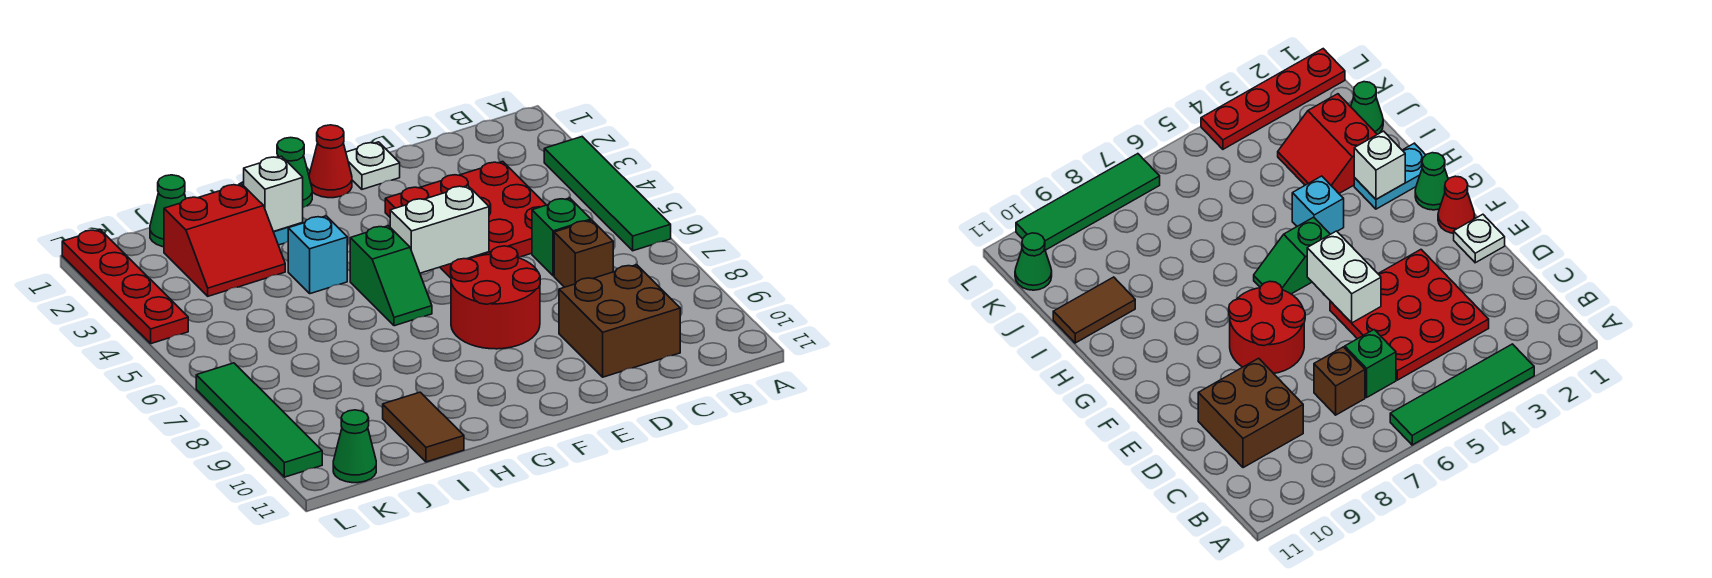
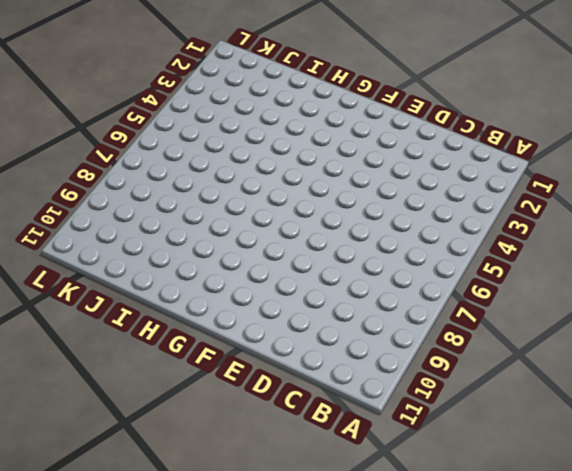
none -> green tile A3:A6 level 1
none -> red plate C3:E5 level 1
none -> green brick C6 level 1

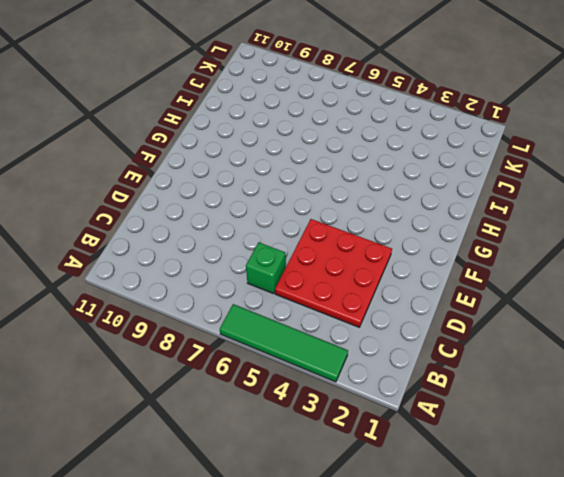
none -> brown brick C7 level 1
none -> brown brick C9:D10 level 1
none -> white plate E1 level 1

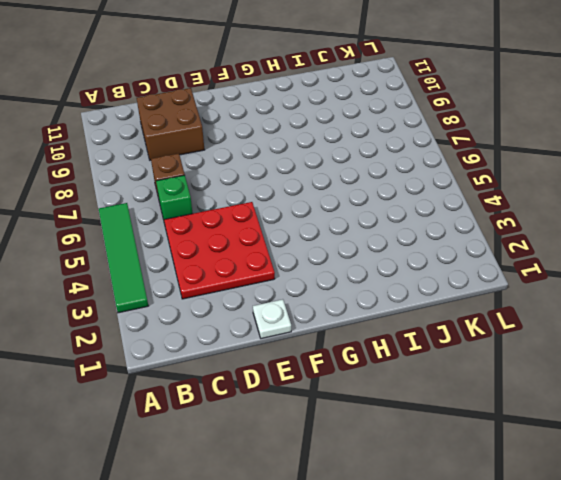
none -> red round brick E7:F8 level 1
none -> red cone F1 level 1
none -> green cone G1 level 1

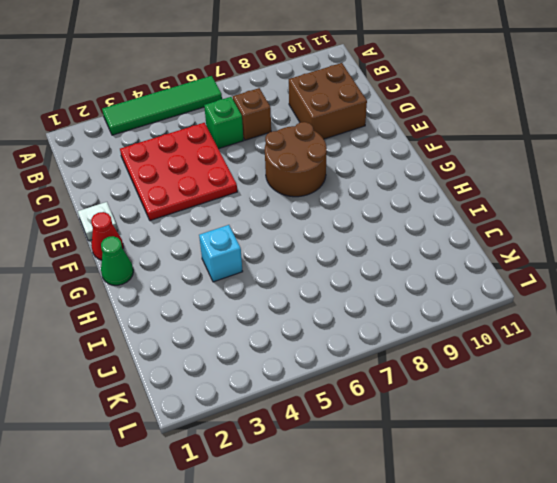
brown round brick E7:F8 level 1 -> red round brick E7:F8 level 1
none -> green slope G5:G6 level 1 top 5
none -> cyan plate H1:H2 level 1
none -> red slope I2:J3 level 1 top 2

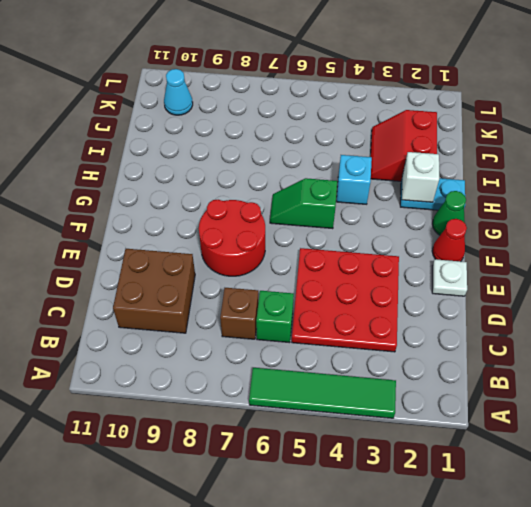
cyan cone K10 level 1 -> none
none -> brown tile I10:I11 level 1
none -> green cone J1 level 1
none -> green cone K11 level 1

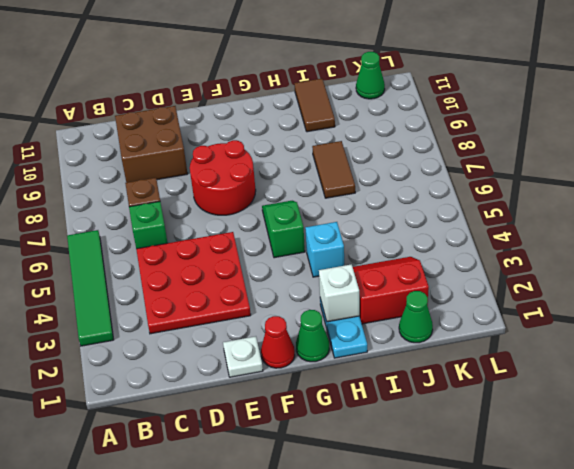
brown tile I7:I8 level 1 -> none
none -> red plate L1:L4 level 1
none -> green tile L7:L10 level 1
none -> white brick E5:F5 level 2

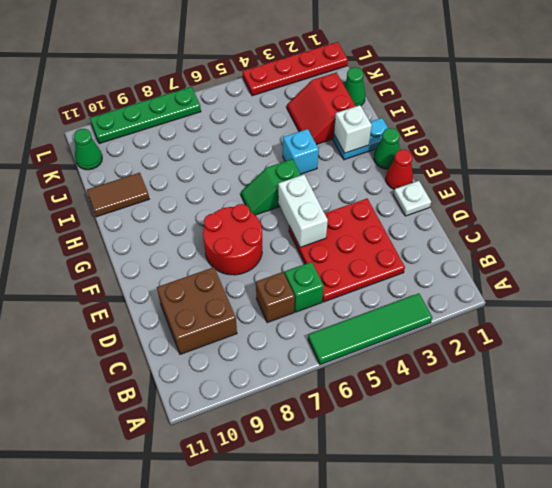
green plate L7:L10 level 1 -> green tile L7:L10 level 1

